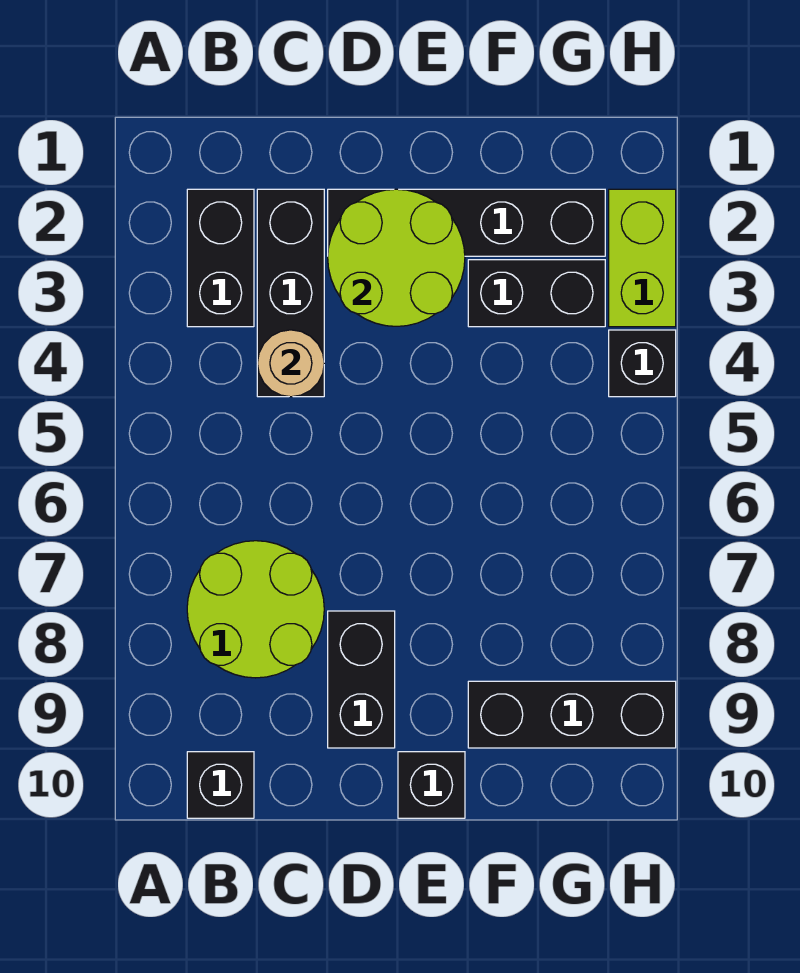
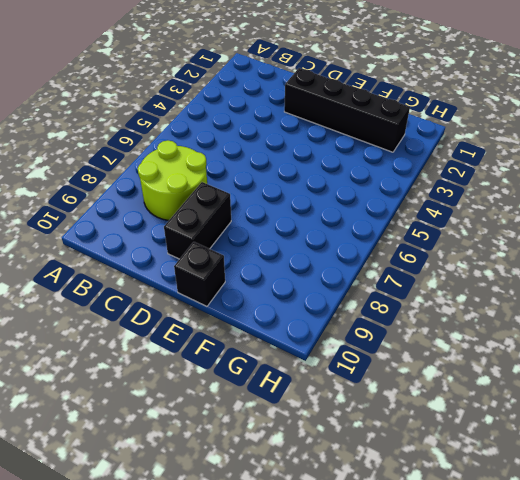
none -> black brick B2:B3 level 1
none -> black brick B10 level 1
none -> black brick C2:C4 level 1

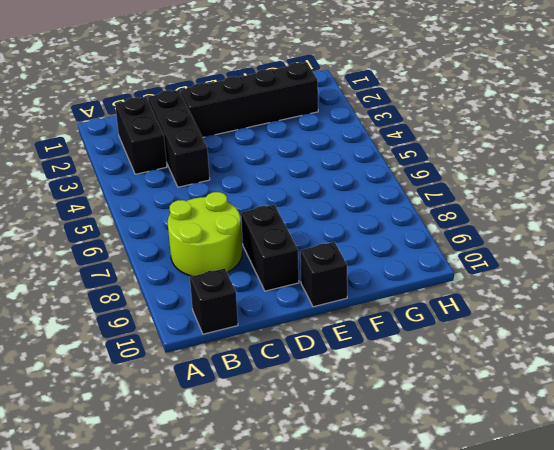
none -> black brick F3:G3 level 1
none -> black brick F9:H9 level 1
none -> lime brick H2:H3 level 1

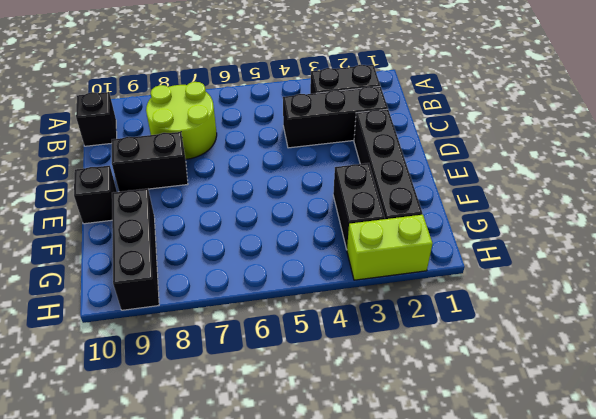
none -> black brick H4 level 1
none -> tan round brick C4 level 2
none -> lime round brick D2:E3 level 2

